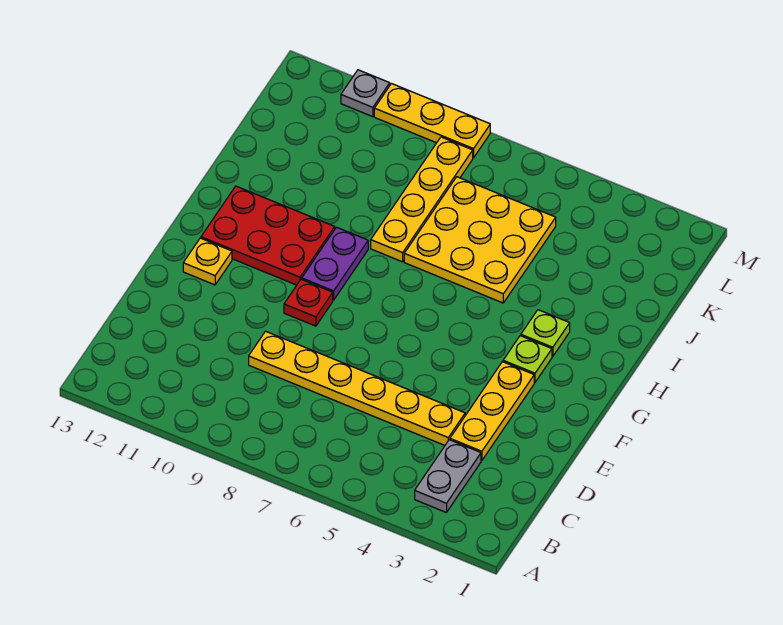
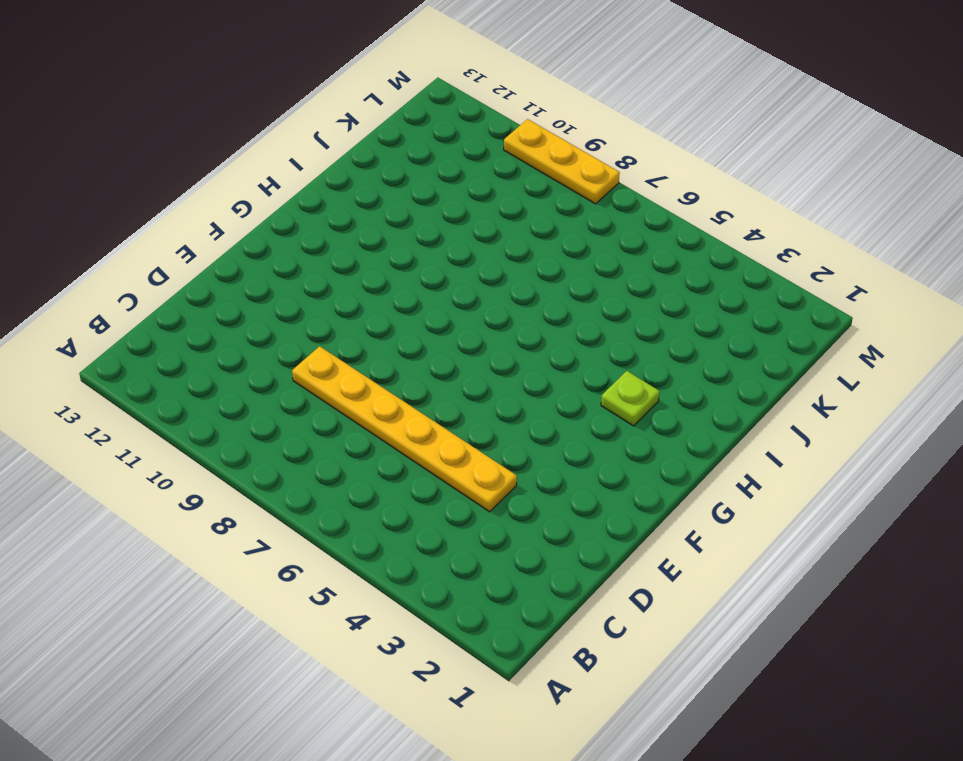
none -> grey plate B3:C3 level 1
none -> yellow plate D3:F3 level 1
none -> red plate F9 level 1

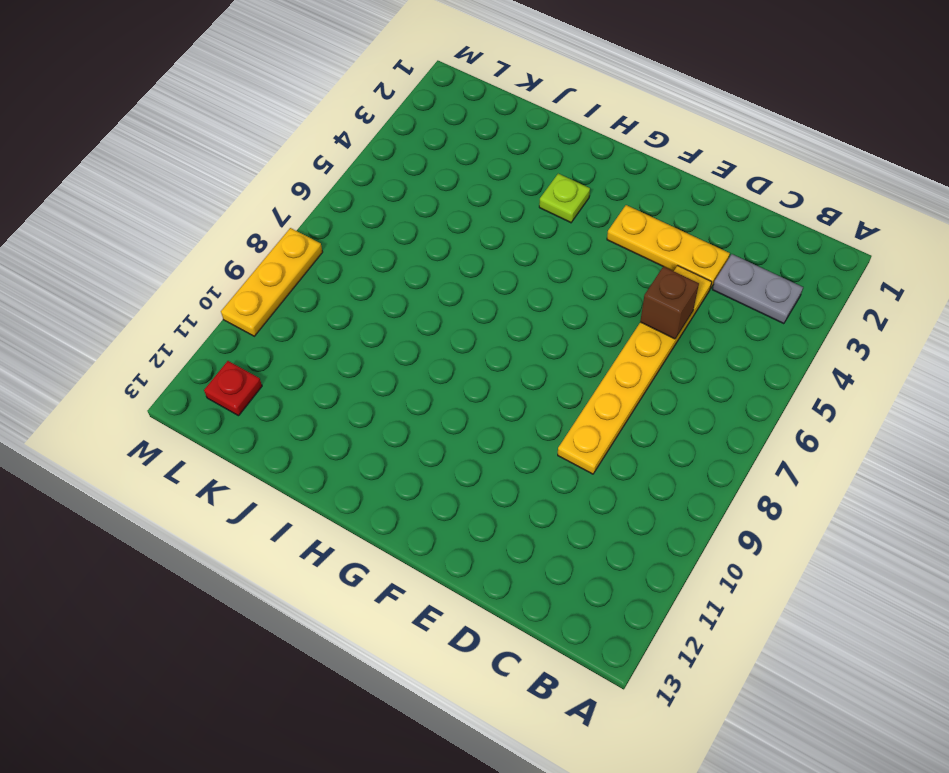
brown brick D5 level 2 -> none
red plate L12 level 1 -> red plate F9 level 1
none -> yellow plate F12 level 1
none -> lime plate G3 level 1
none -> purple plate G9:H9 level 1

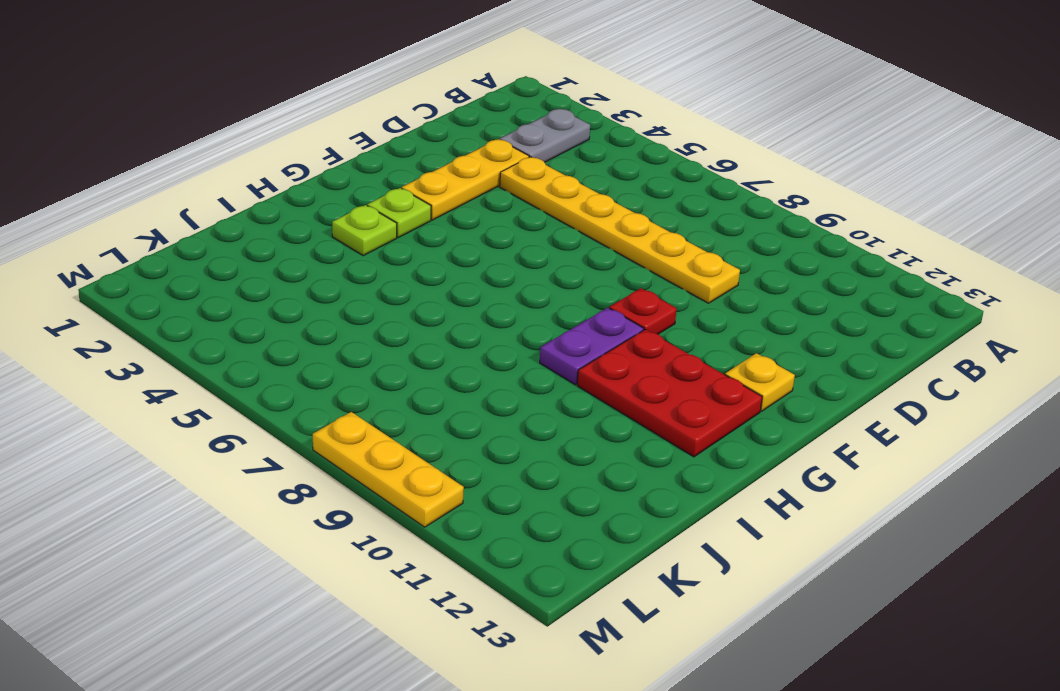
none -> yellow plate I5:K7 level 1
none -> yellow plate I8:L8 level 1
none -> grey plate M11 level 1

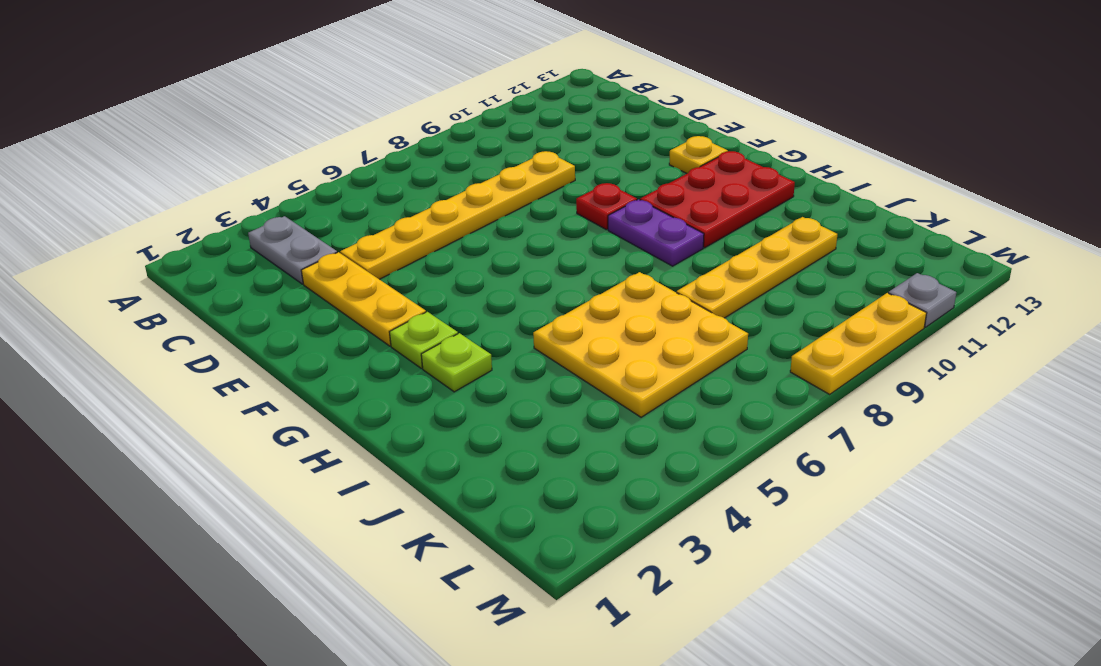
yellow plate J8:J11 level 1 -> yellow plate I8:L8 level 1

